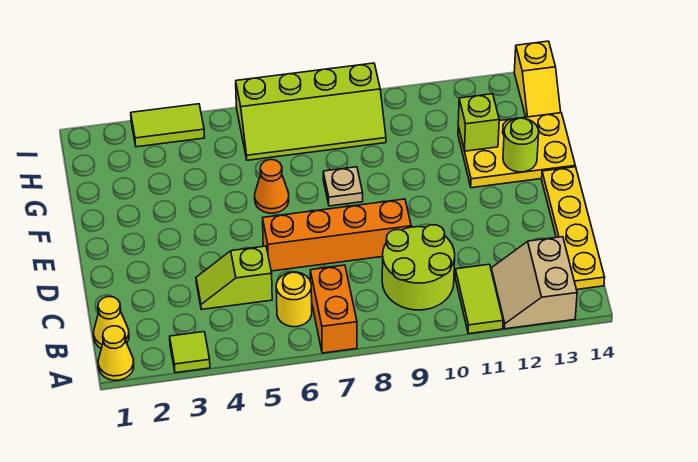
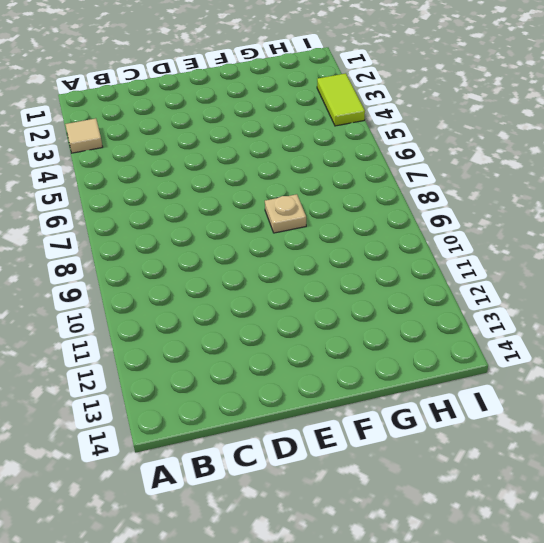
tan tile A3 level 1 -> lime tile A3 level 1
none -> yellow cone A1 level 1
none -> orange brick A7:B7 level 1
none -> lime tile A11:B11 level 1

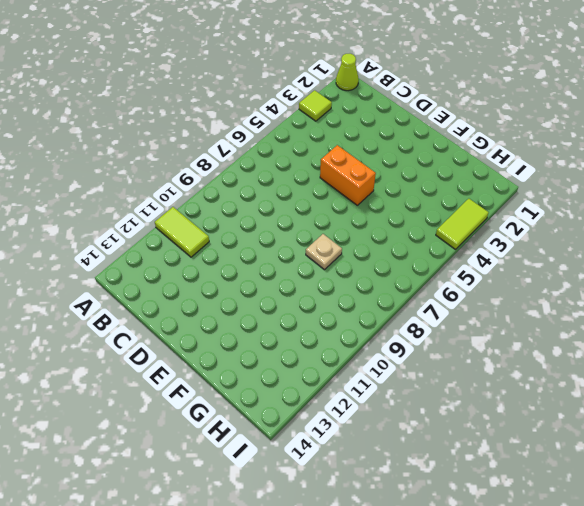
lime cone A1 level 1 -> yellow cone A1 level 1
orange brick D5:E5 level 1 -> orange brick A7:B7 level 1
none -> tan slope A12:B13 level 1 top 13
none -> yellow cone B1 level 1
none -> yellow round brick B6 level 1

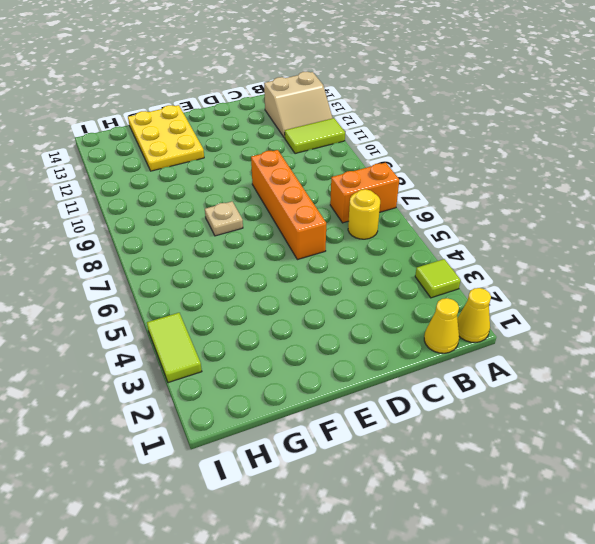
none -> lime round brick B9:C10 level 1
none -> yellow plate B14:E14 level 1
none -> lime slope C4:C5 level 1 top 5

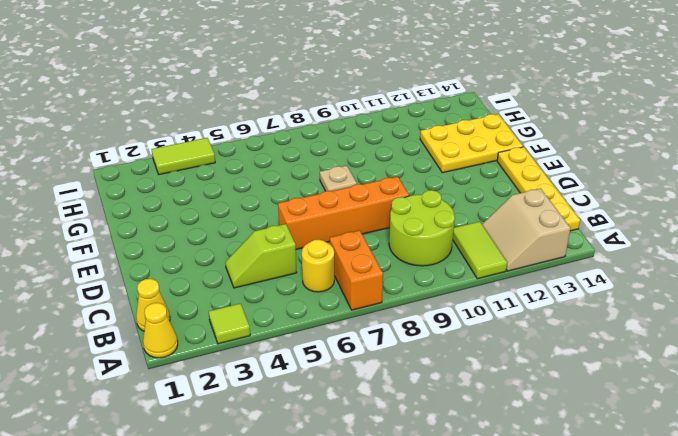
none -> orange cone F6 level 1
none -> lime slope H6:I9 level 1 top I
none -> yellow slope H14:I14 level 1 top I

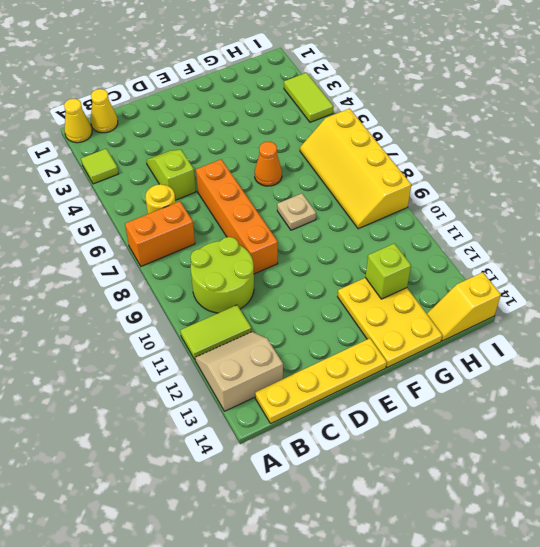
yellow slope H6:I9 level 1 top I -> lime slope H6:I9 level 1 top I
none -> lime round brick F13 level 2

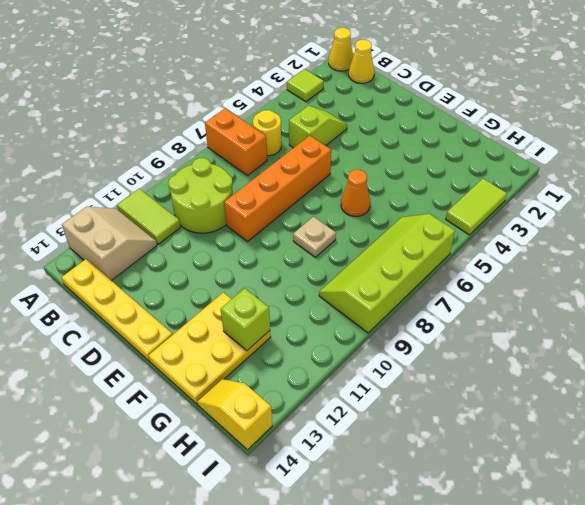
none -> lime round brick F13 level 2

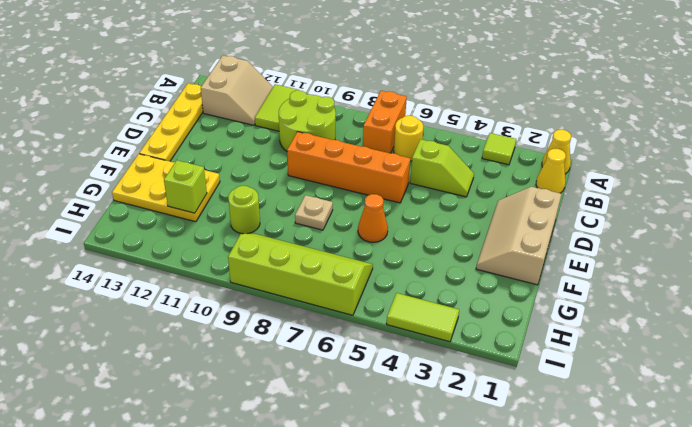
tan slope D1:F2 level 1 top 1 -> none
lime round brick G10 level 1 -> lime round brick F13 level 2
none -> yellow slope H14:I14 level 1 top I

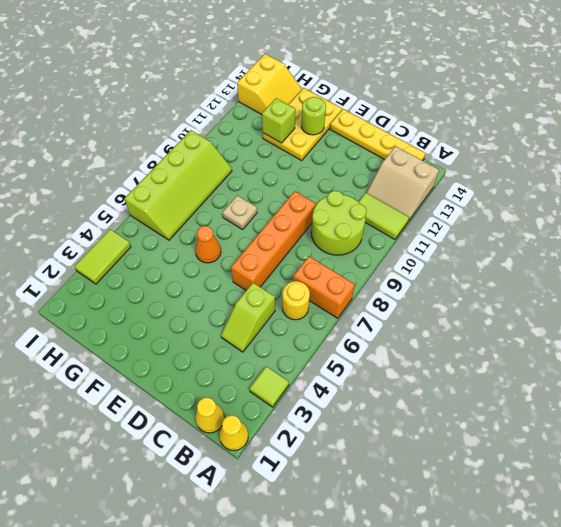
yellow slope H13:I14 level 1 top I -> yellow slope H14:I14 level 1 top I

